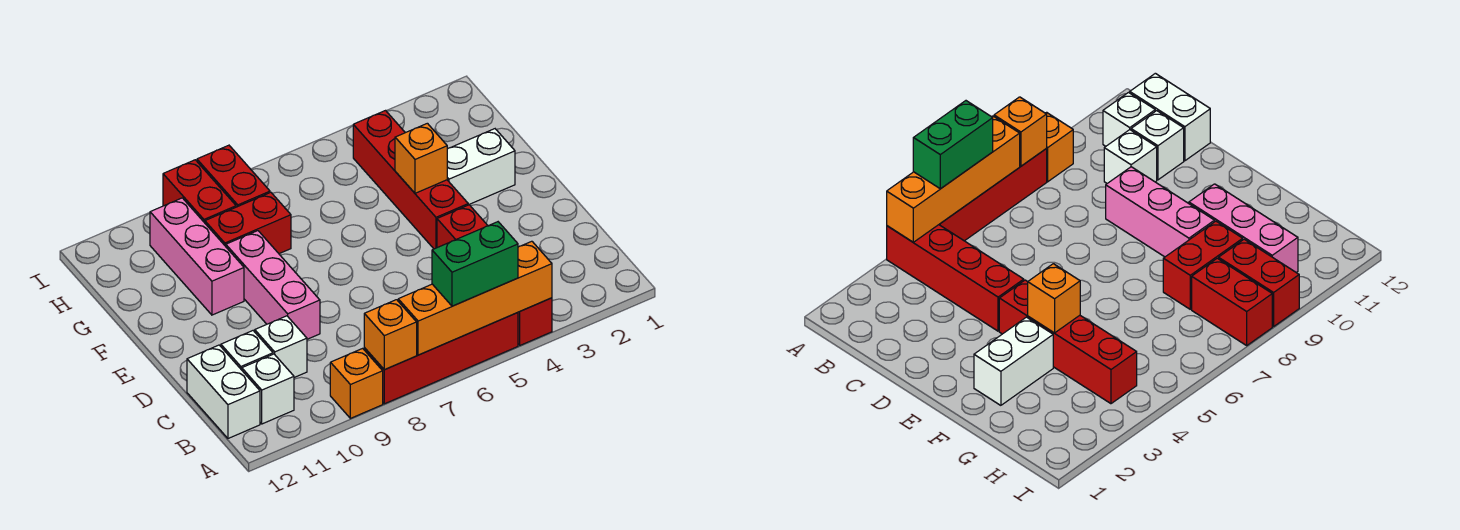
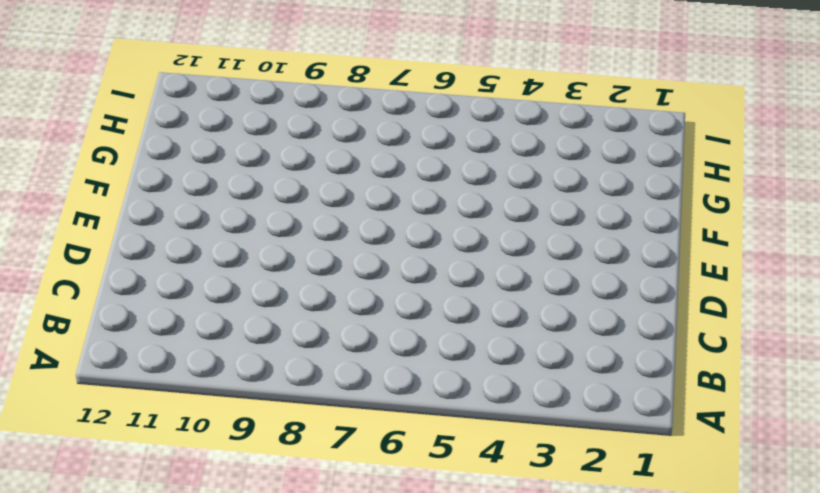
none -> red brick A4:D4 level 1
none -> red brick A5:A8 level 1
none -> orange brick A9 level 1

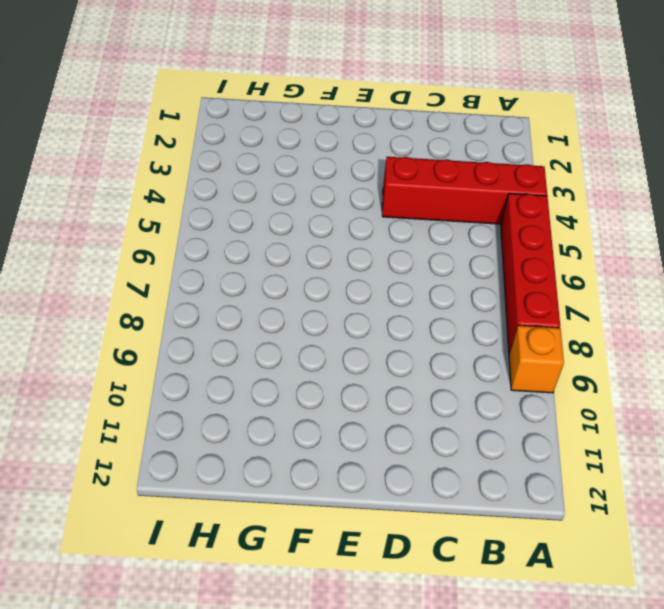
none -> white brick B11 level 1
none -> white brick B12:C12 level 1
none -> white brick C10 level 1

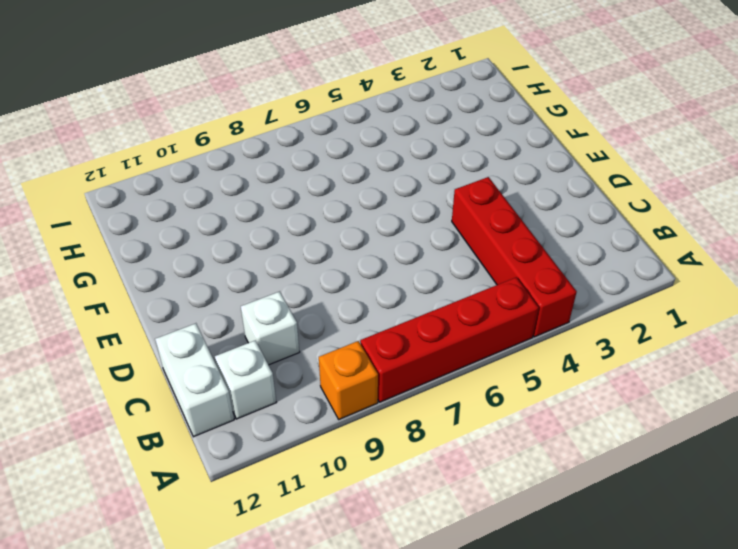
none -> white brick C11 level 1
none -> pink brick D9:F9 level 1
none -> red brick E4:H4 level 1

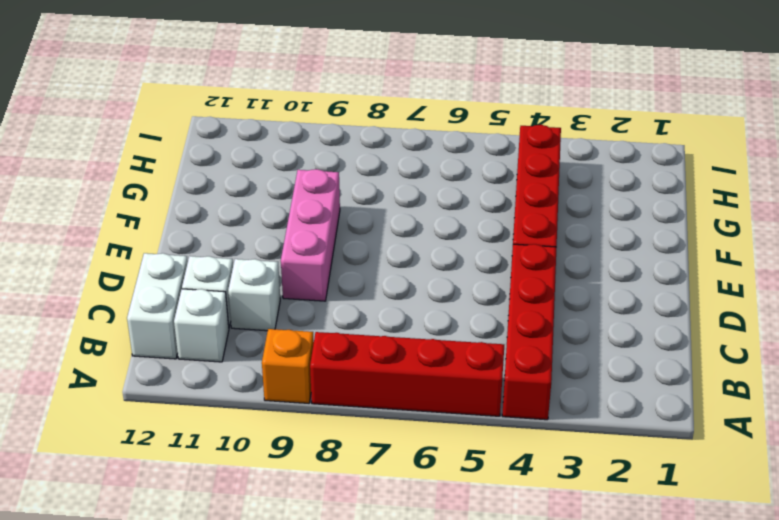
none -> white brick F2:F3 level 1
none -> pink brick F10:H10 level 1
none -> red brick G8:G9 level 1

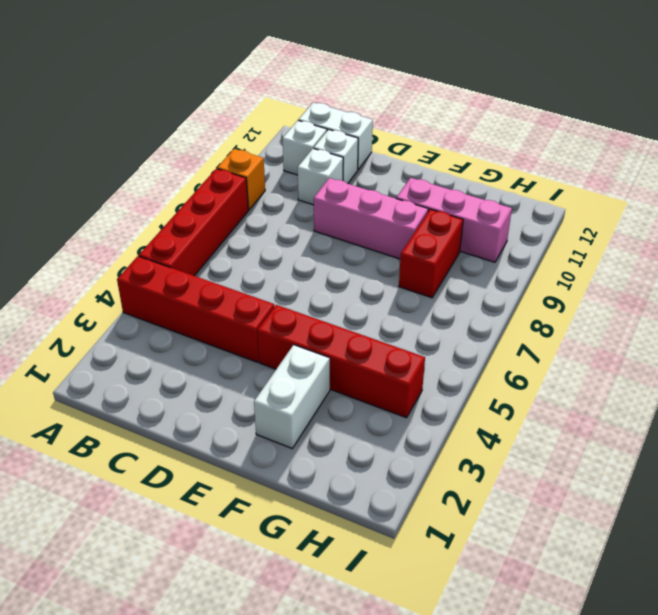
none -> red brick H8:I8 level 1
none -> red brick H9:I9 level 1
none -> orange brick A4:A7 level 2

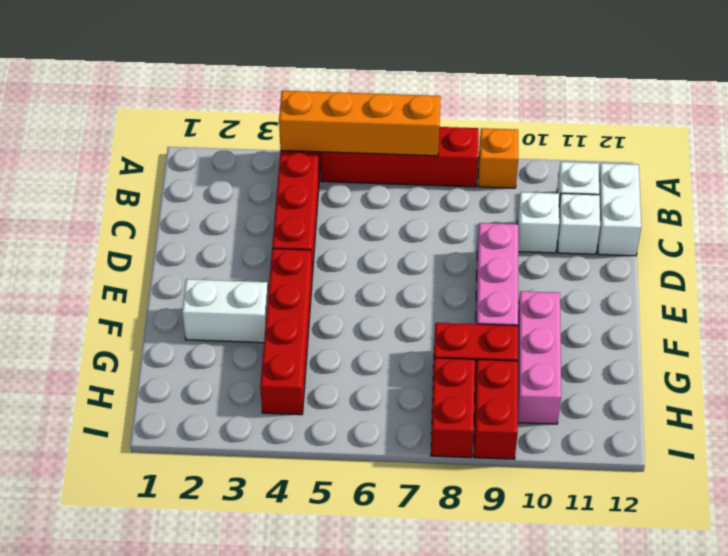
none -> orange brick A8 level 2
none -> orange brick F4 level 2
none -> green brick A5:A6 level 3

